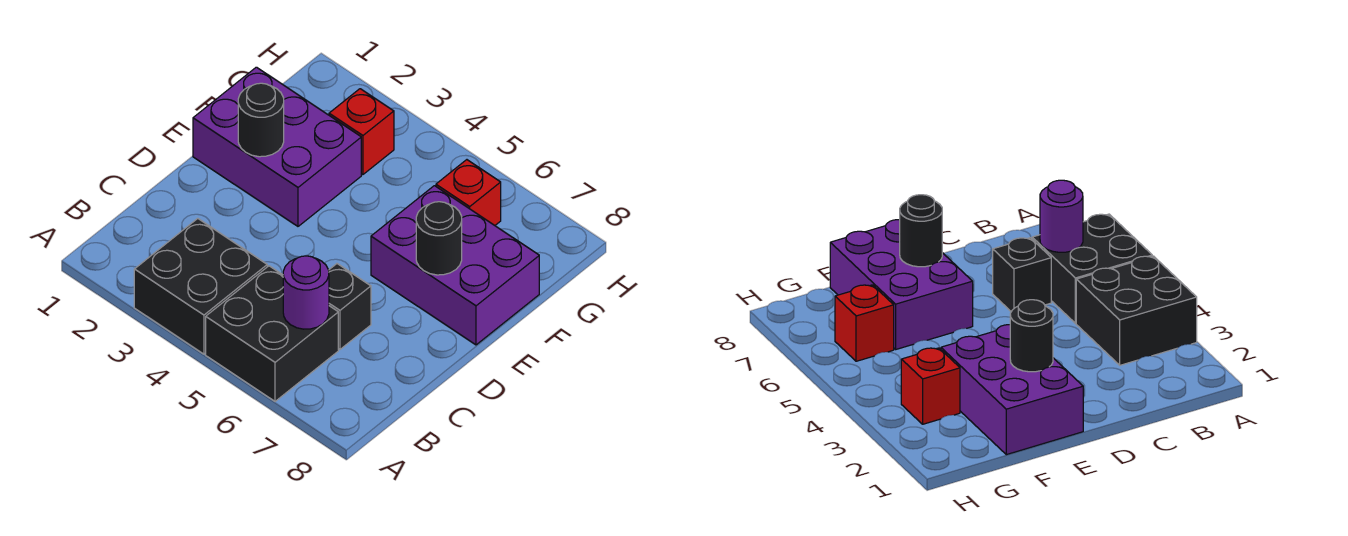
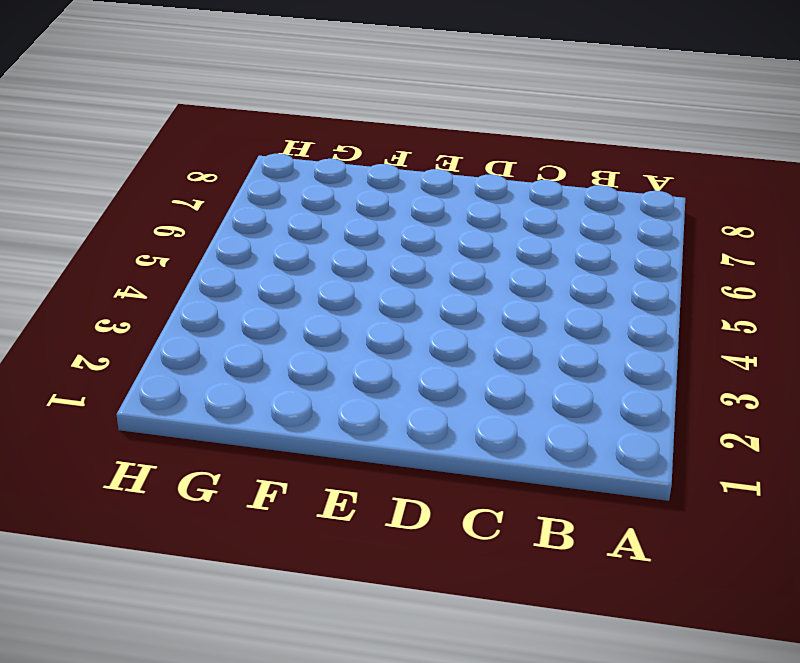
none -> black brick A3:B4 level 1
none -> black brick A5:B6 level 1

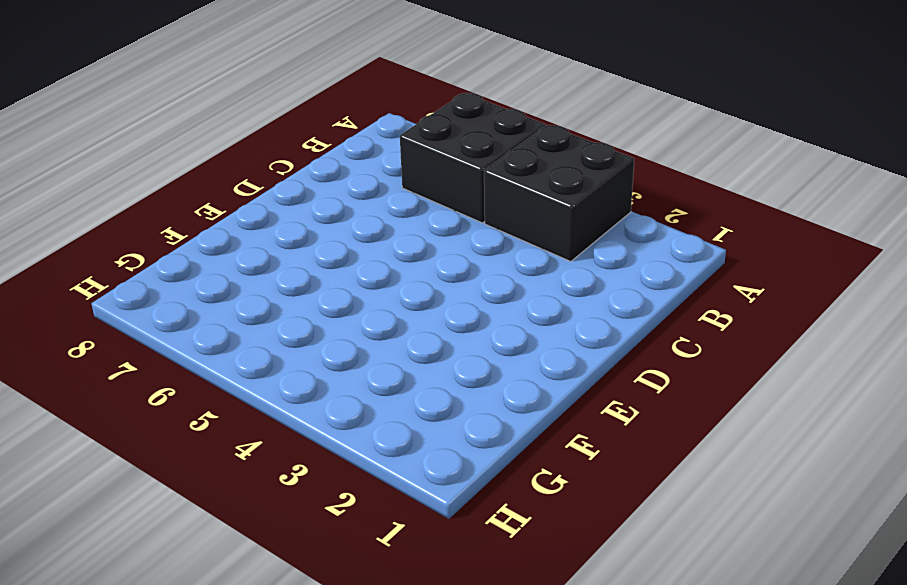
none -> black brick C6 level 1
none -> purple brick E1:F3 level 1

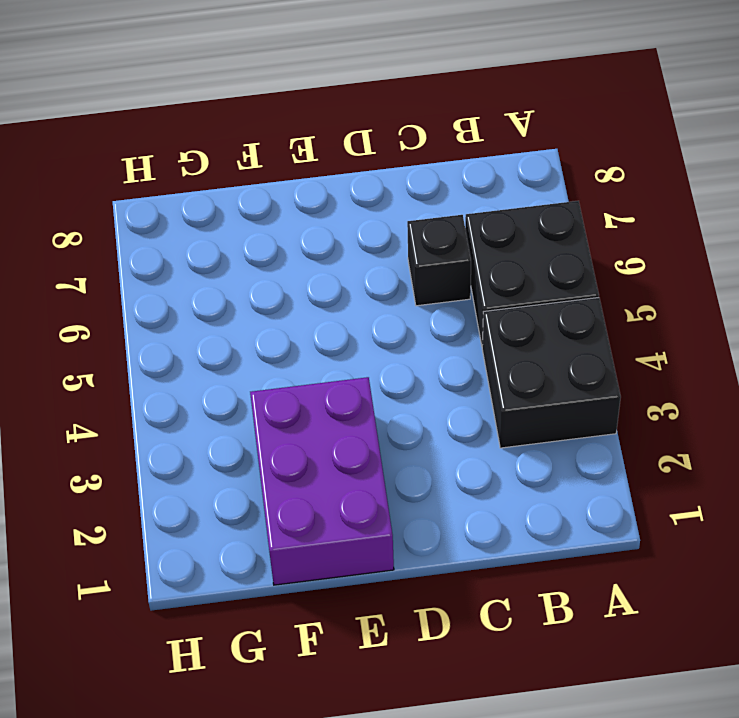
none -> purple brick E6:F8 level 1
none -> red brick G3 level 1

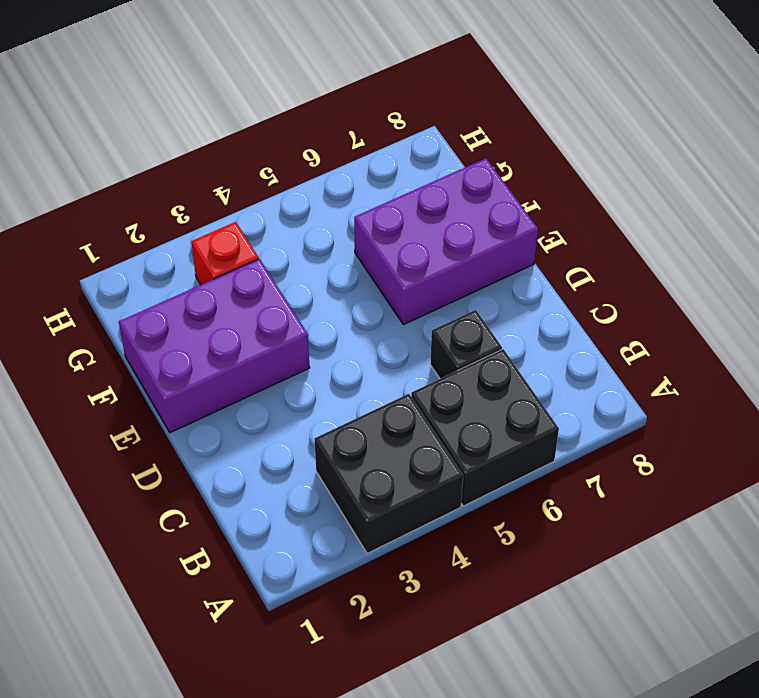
none -> red brick G6 level 1
none -> purple round brick B6 level 2

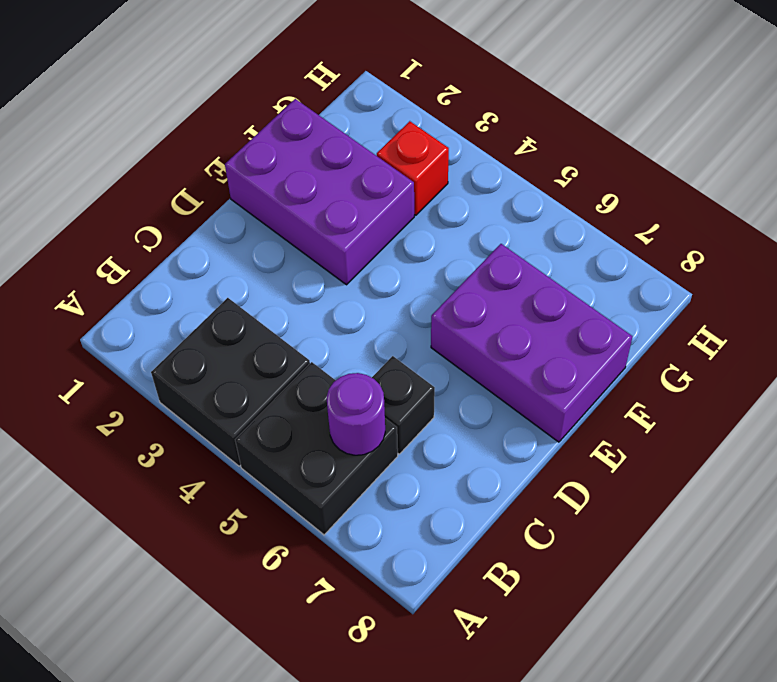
none -> red brick G6 level 1
none -> black round brick E2 level 2

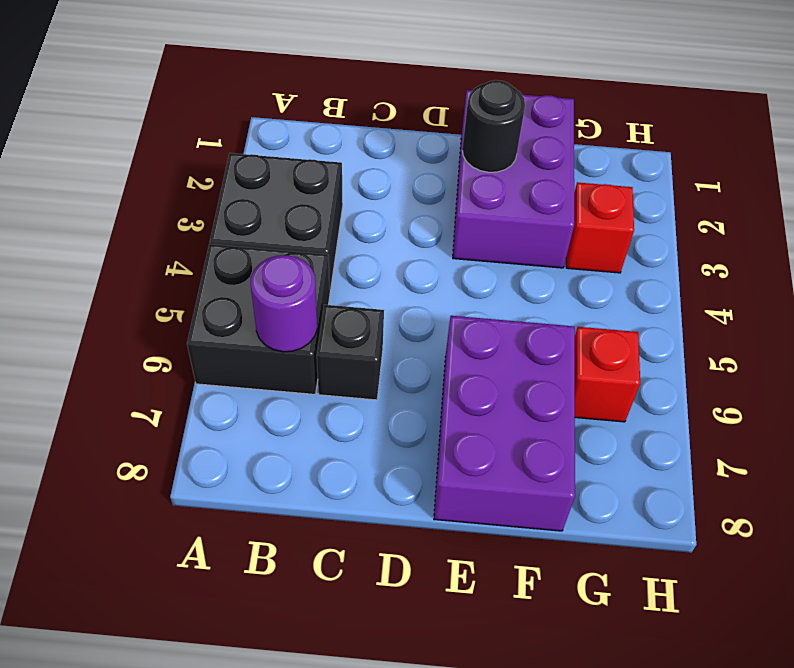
none -> black round brick E7 level 2

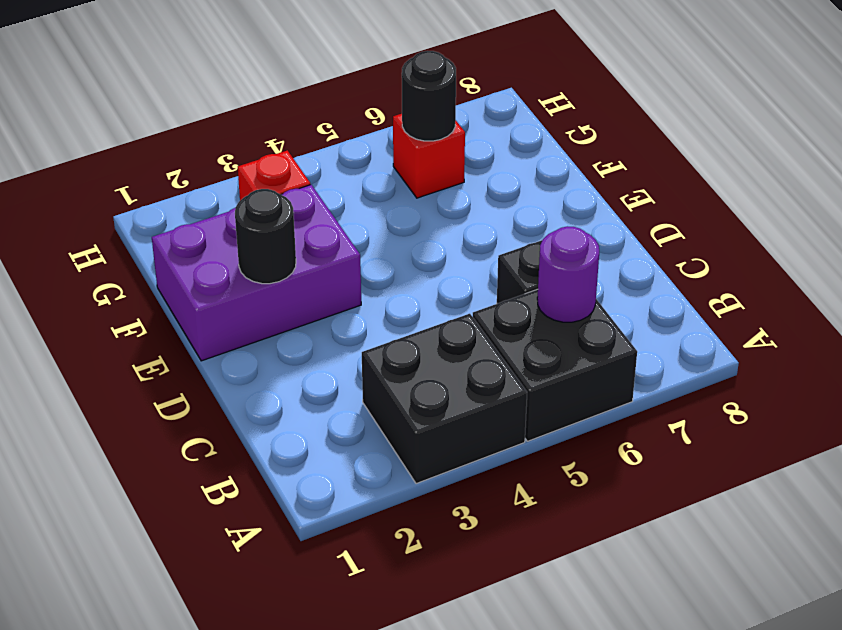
black round brick G6 level 2 -> black round brick E7 level 2
none -> purple brick E6:F8 level 1

